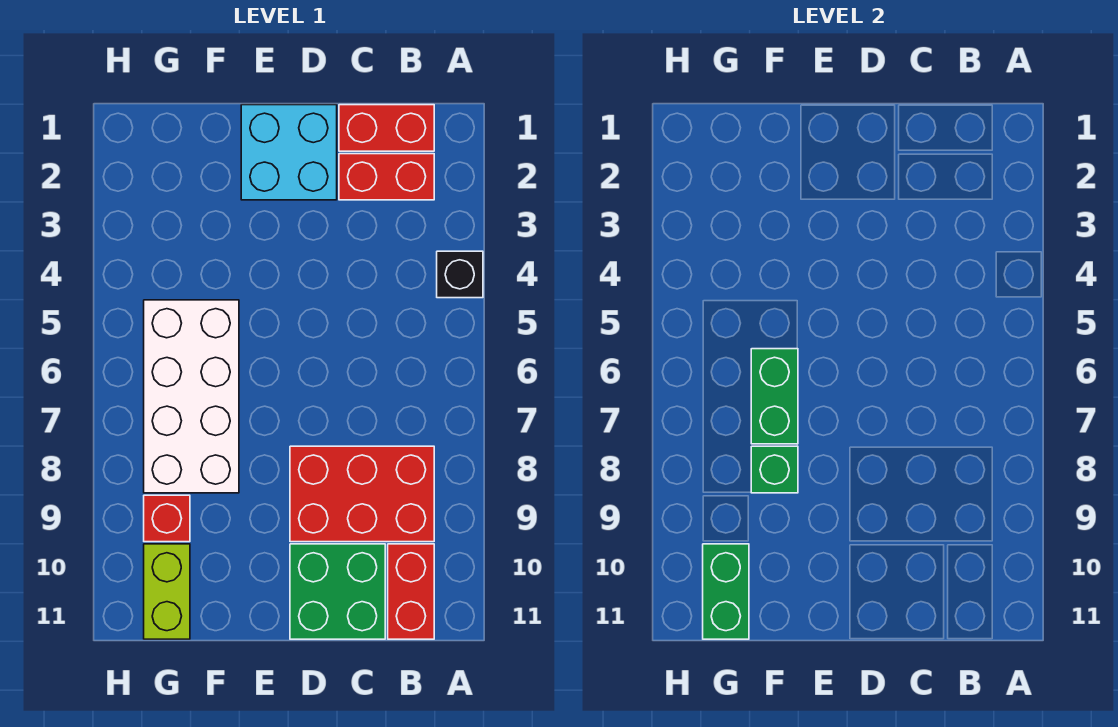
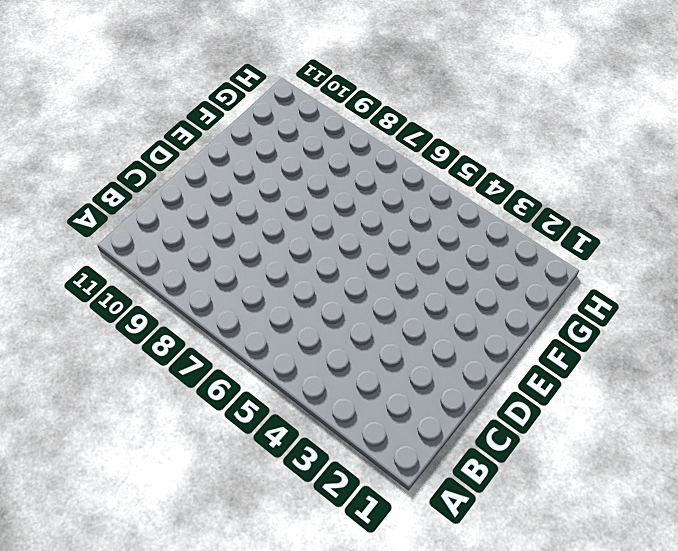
none -> black brick A4 level 1
none -> red brick B1:C1 level 1
none -> red brick B2:C2 level 1

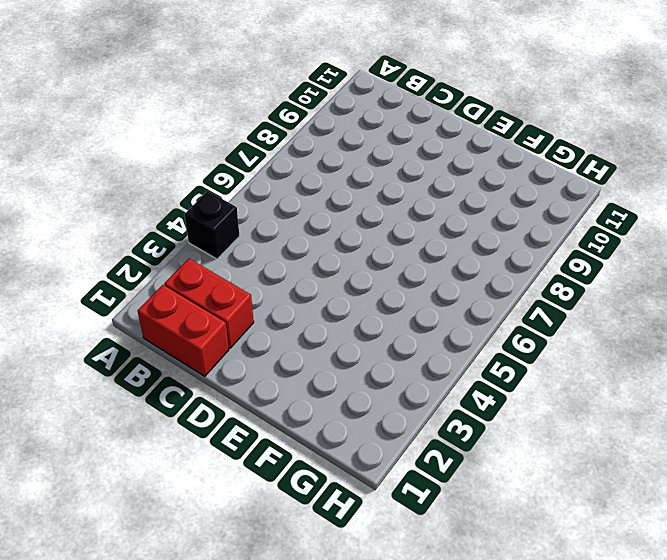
none -> red brick B8:D9 level 1
none -> red brick B10:B11 level 1
none -> green brick C10:D11 level 1

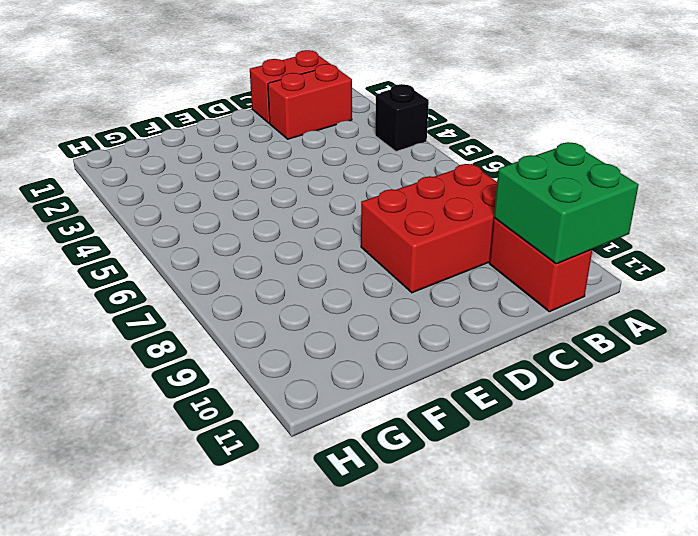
green brick A10:B11 level 2 -> green brick C10:D11 level 1
none -> cyan brick D1:E2 level 1
none -> white brick F5:G8 level 1
none -> red brick G9 level 1

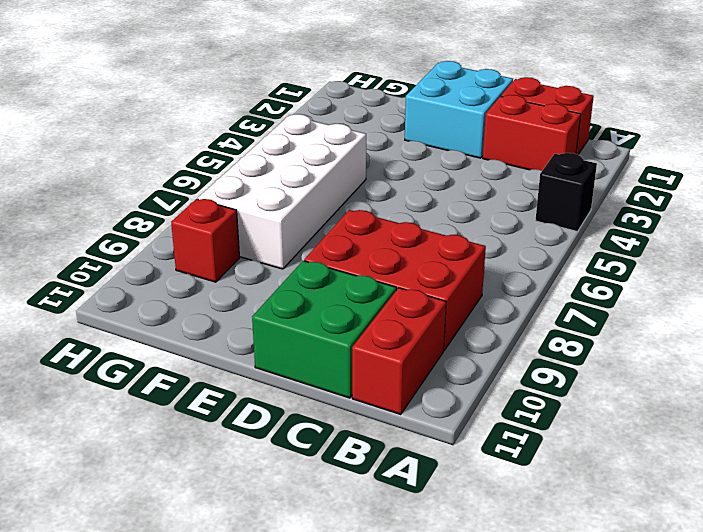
none -> lime brick G10:G11 level 1
none -> green brick F6:F7 level 2
none -> green brick F8 level 2

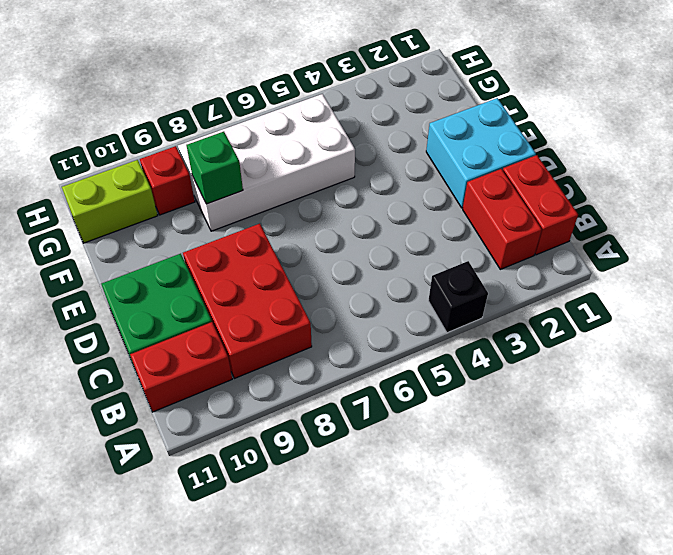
none -> green brick F6:F7 level 2
none -> green brick G10:G11 level 2

